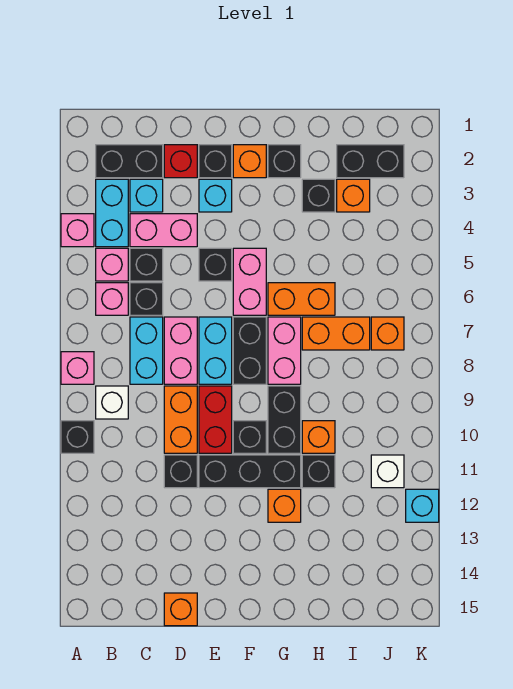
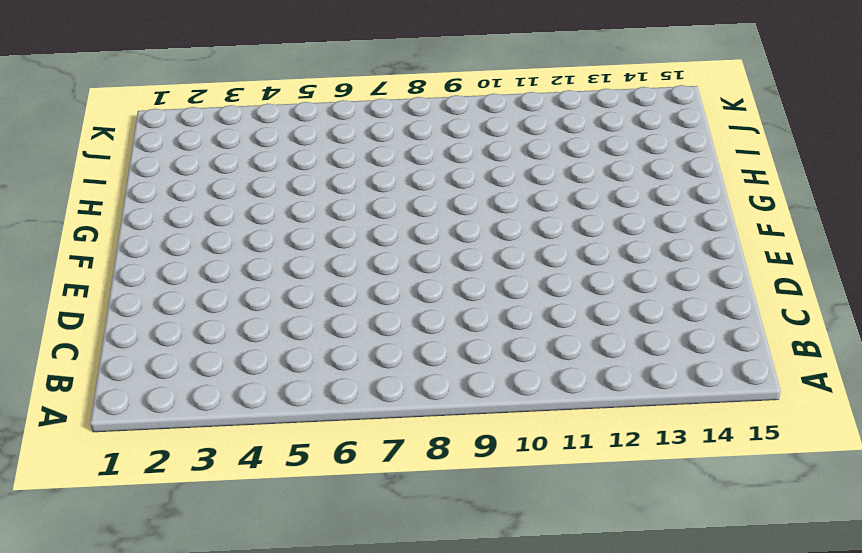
none -> pink brick A4 level 1
none -> pink brick A8 level 1
none -> black brick A10 level 1
none -> black brick B2:C2 level 1

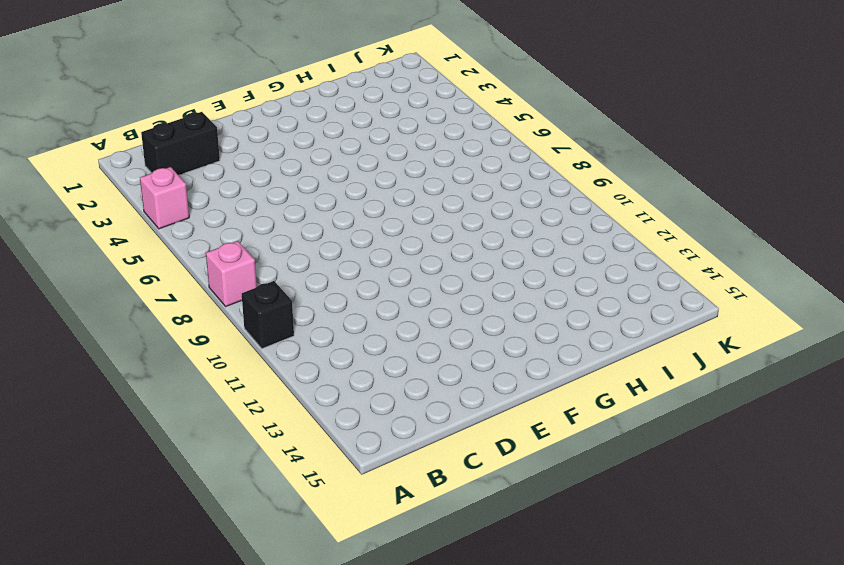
none -> cyan brick B3:B4 level 1
none -> pink brick B5 level 1
none -> pink brick B6 level 1
none -> white brick B9 level 1

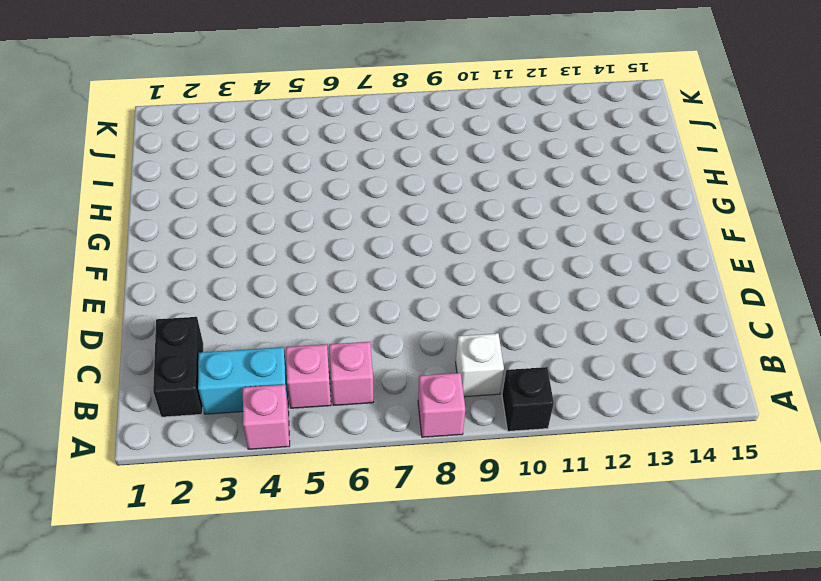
none -> cyan brick C3 level 1
none -> pink brick C4:D4 level 1
none -> black brick C5 level 1
none -> black brick C6 level 1

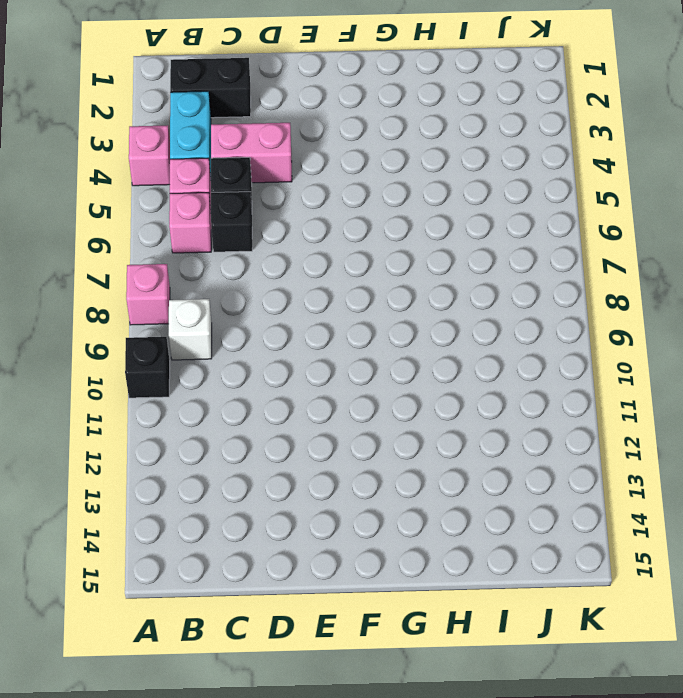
none -> cyan brick C3 level 1
none -> cyan brick C7:C8 level 1
none -> red brick D2 level 1
none -> pink brick D7:D8 level 1

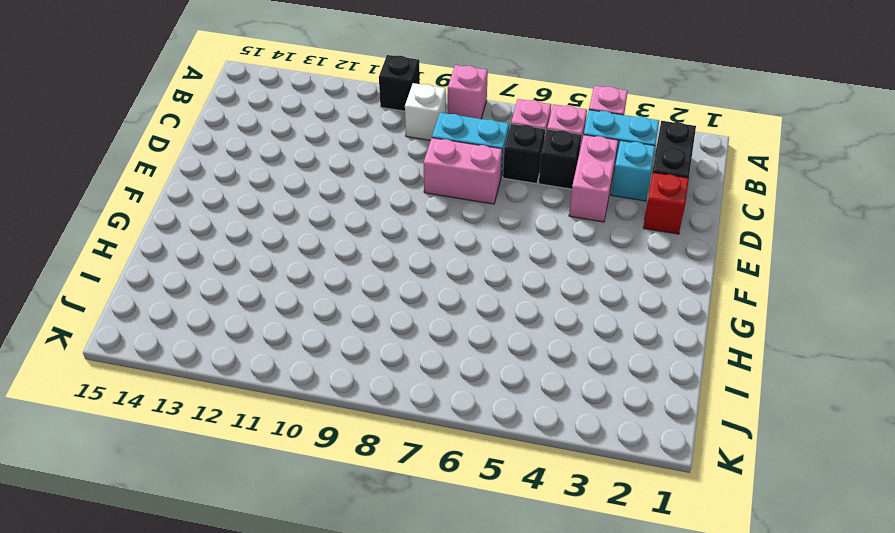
none -> orange brick D9:D10 level 1
none -> black brick D11 level 1
none -> orange brick D15 level 1
none -> black brick E2 level 1

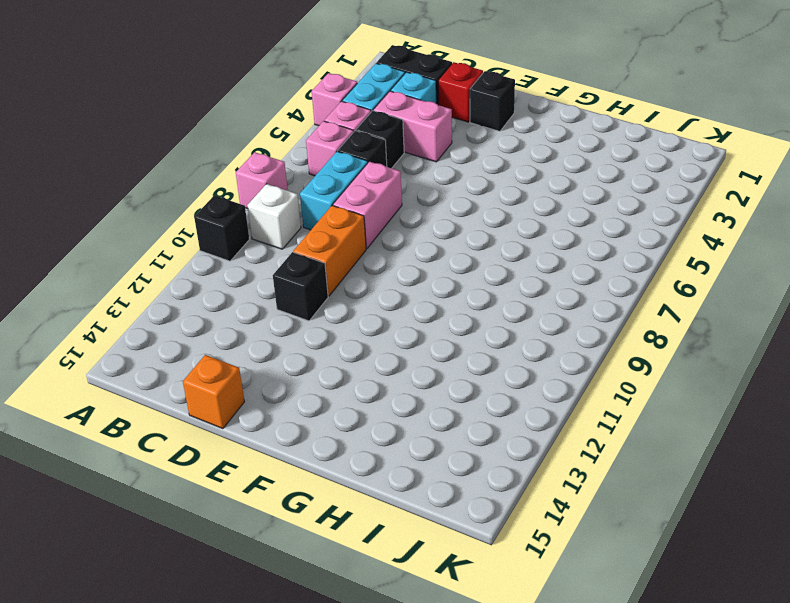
none -> cyan brick E3 level 1
none -> black brick E5 level 1
none -> cyan brick E7:E8 level 1
none -> red brick E9:E10 level 1

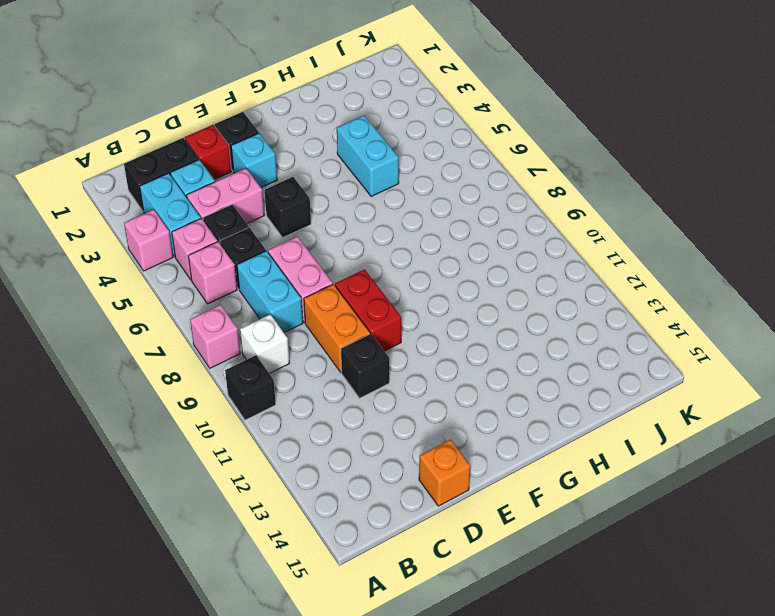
cyan brick H4:H5 level 1 -> cyan brick E7:E8 level 1
none -> black brick E11:G11 level 1
none -> orange brick F2 level 1
none -> pink brick F5:F6 level 1
none -> black brick F7:F8 level 1

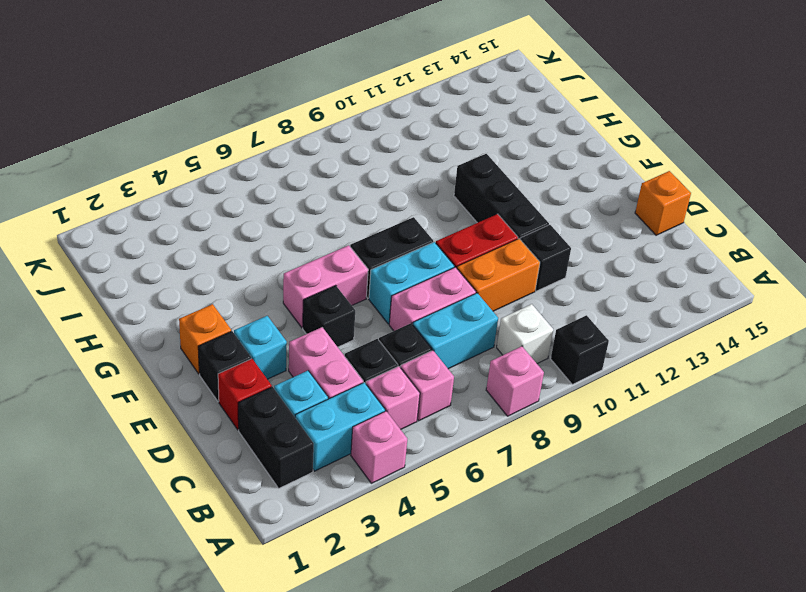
none -> black brick F10 level 1
none -> black brick G2 level 1
none -> orange brick G6:H6 level 1
none -> pink brick G7:G8 level 1

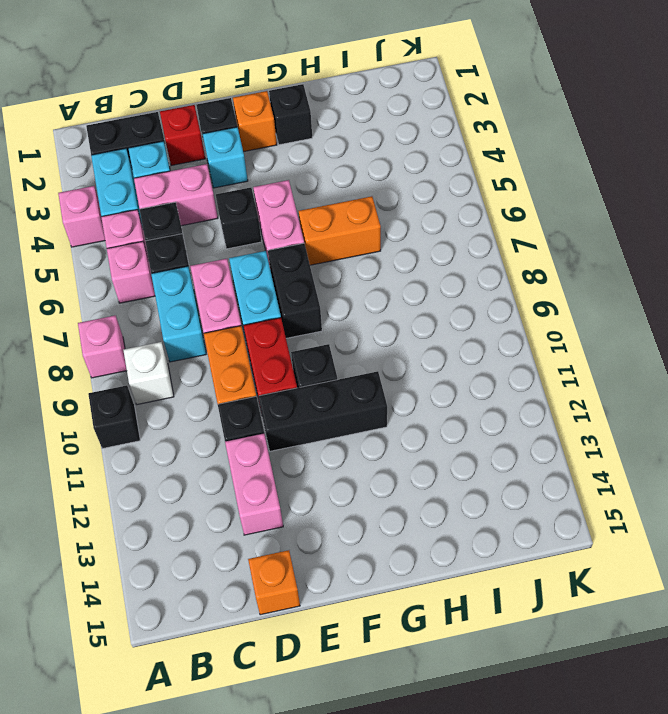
pink brick D12:D13 level 1 -> pink brick G7:G8 level 1
none -> black brick G9:G10 level 1
none -> orange brick G12 level 1
none -> black brick H3 level 1
none -> orange brick H7:I7 level 1

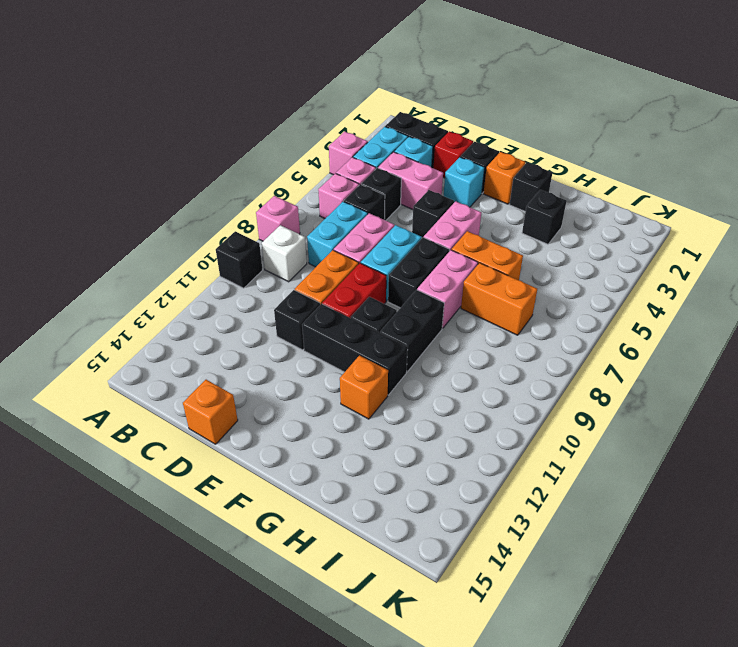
none -> orange brick H10 level 1
none -> black brick H11 level 1
none -> black brick I2:J2 level 1
none -> orange brick I3 level 1

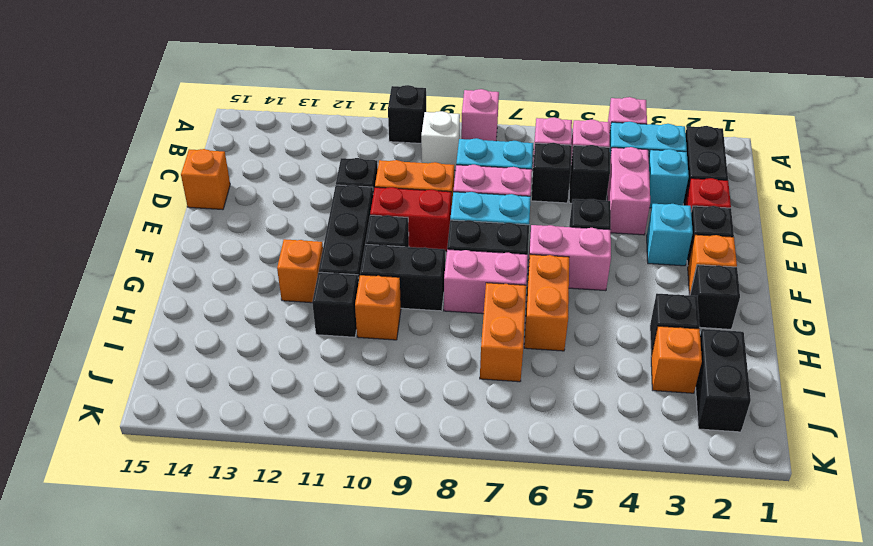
none -> orange brick J7 level 1
none -> white brick J11 level 1
none -> cyan brick K12 level 1

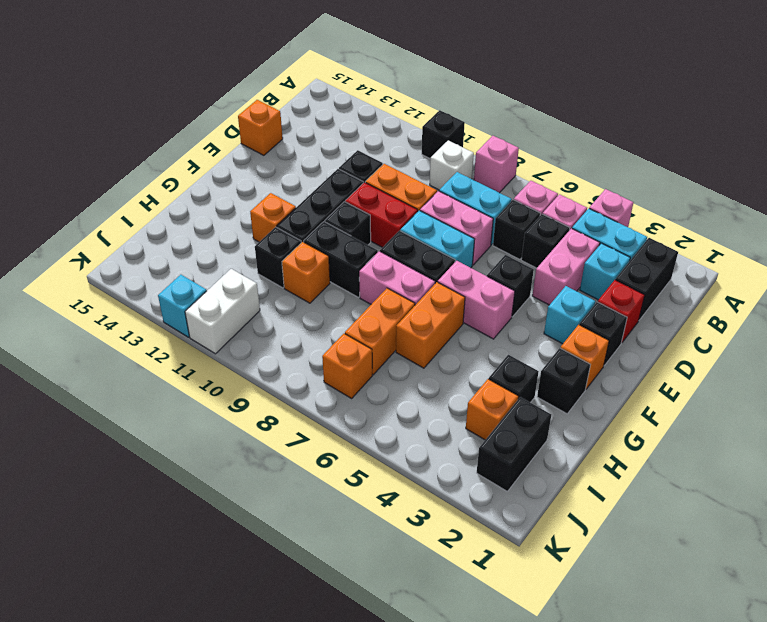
white brick J11:K11 level 1 -> white brick J11 level 1

